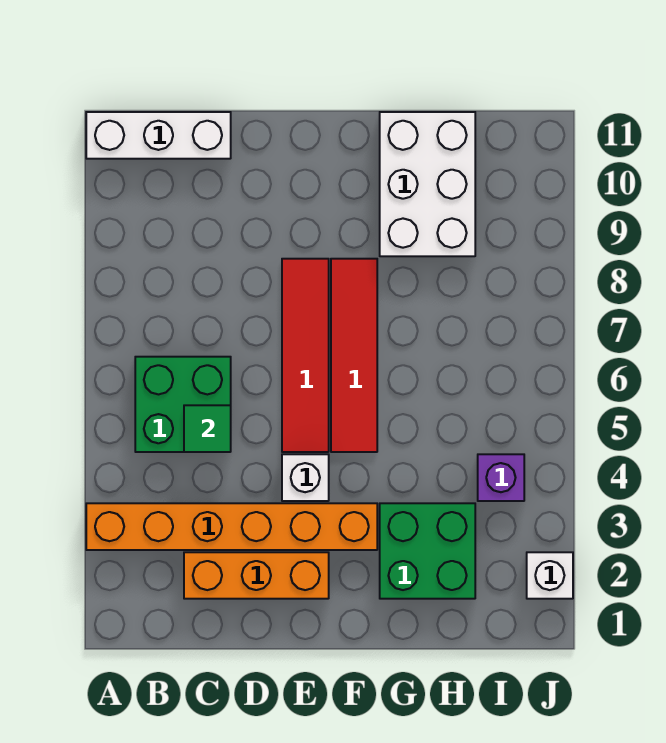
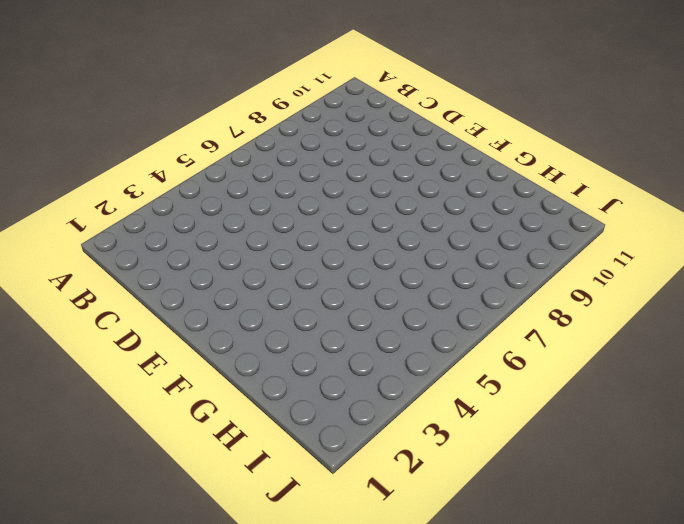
none -> orange brick A3:F3 level 1
none -> white brick A11:C11 level 1
none -> green brick B5:C6 level 1

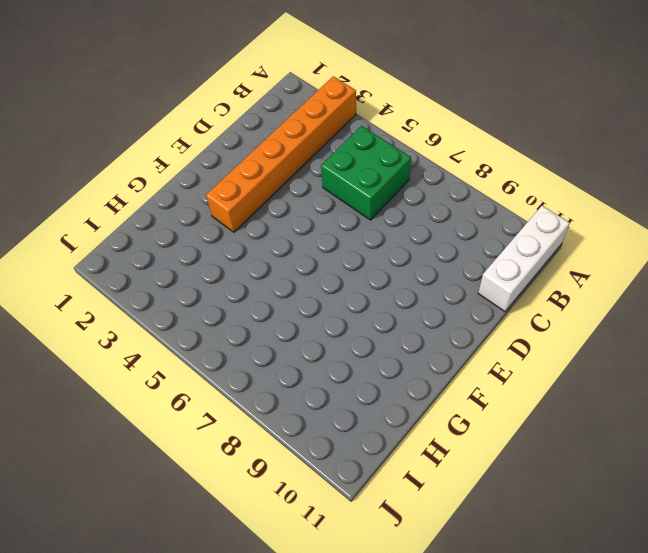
none -> orange brick C2:E2 level 1
none -> white brick E4 level 1
none -> red tile E5:E8 level 1

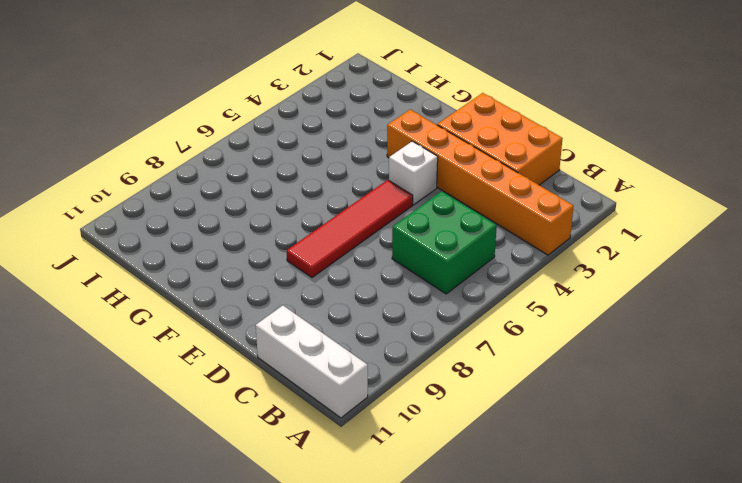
orange brick C1:E2 level 1 -> orange brick C2:E2 level 1
none -> red tile F5:F8 level 1
none -> green brick G2:H3 level 1
none -> white brick G9:H11 level 1

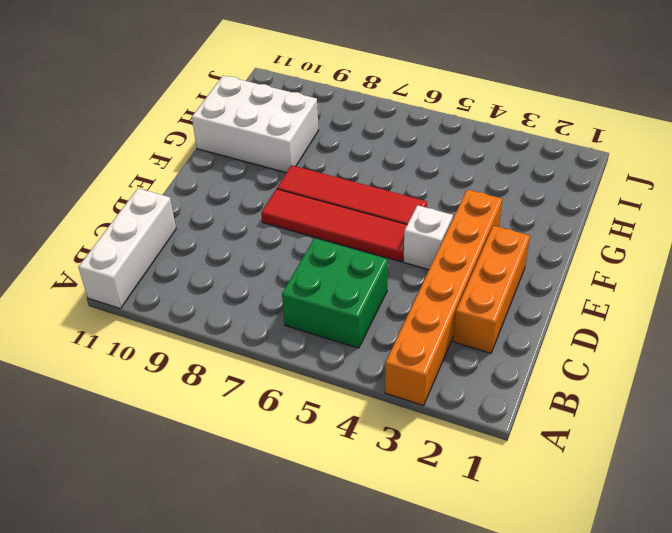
none -> green brick G2:H3 level 1
none -> purple brick I4 level 1
none -> white brick J2 level 1

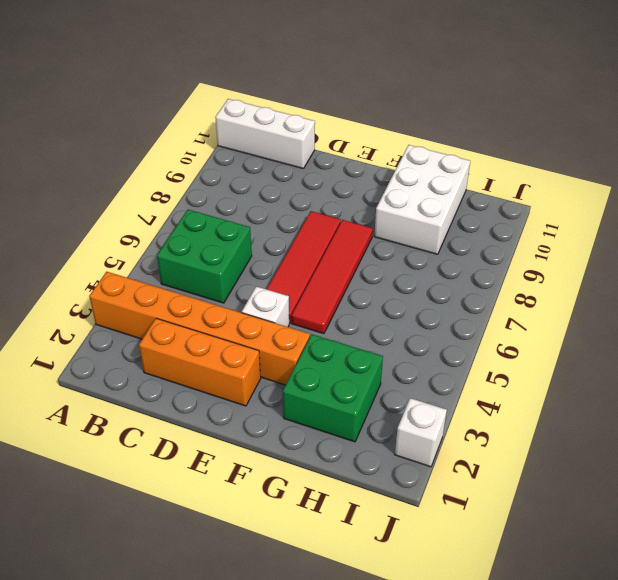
none -> purple brick I4 level 1
none -> green tile C5 level 2

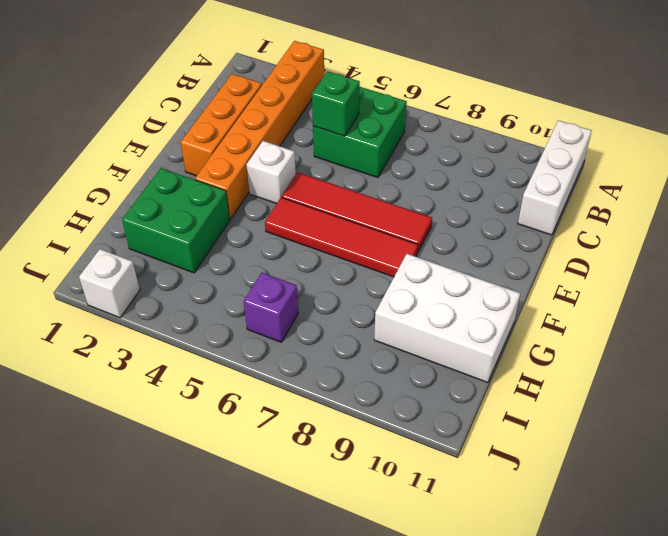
green brick C5 level 2 -> green tile C5 level 2
purple brick I6 level 1 -> purple brick I4 level 1

